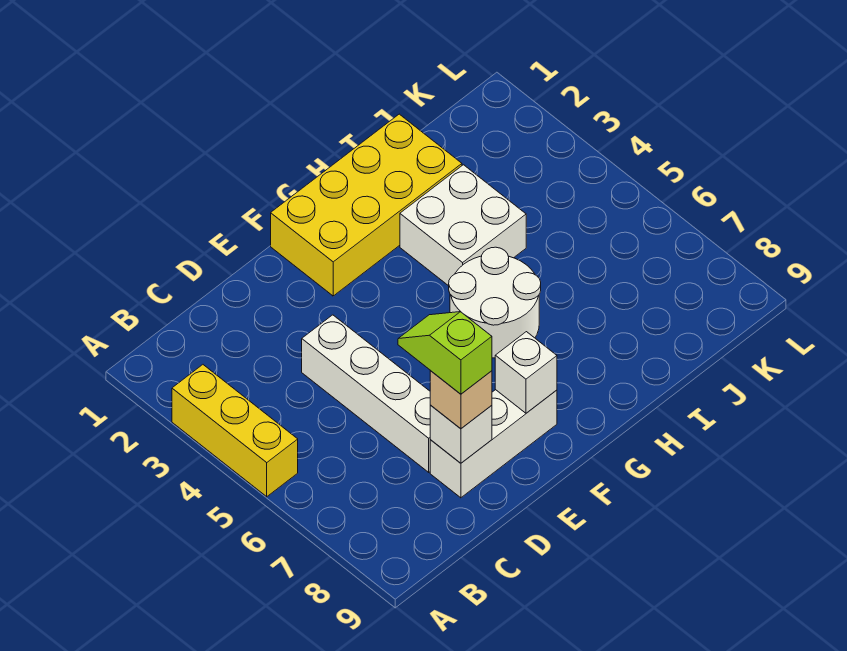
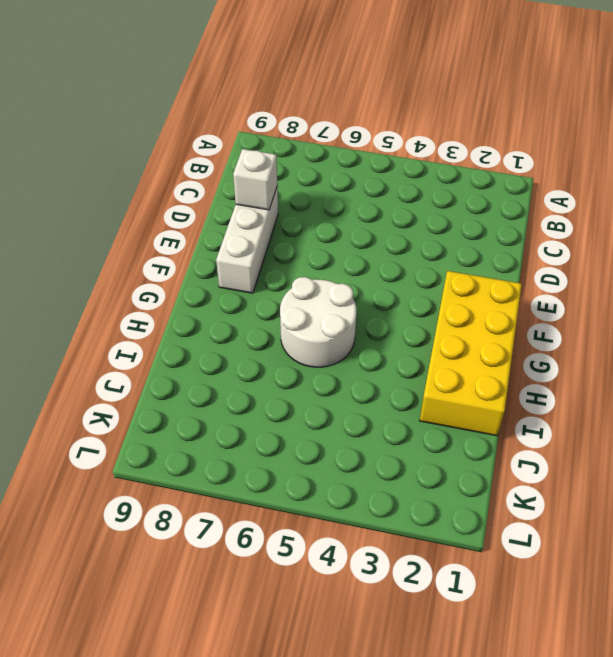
none -> yellow brick A3:A5 level 1
none -> white brick D4:D7 level 1

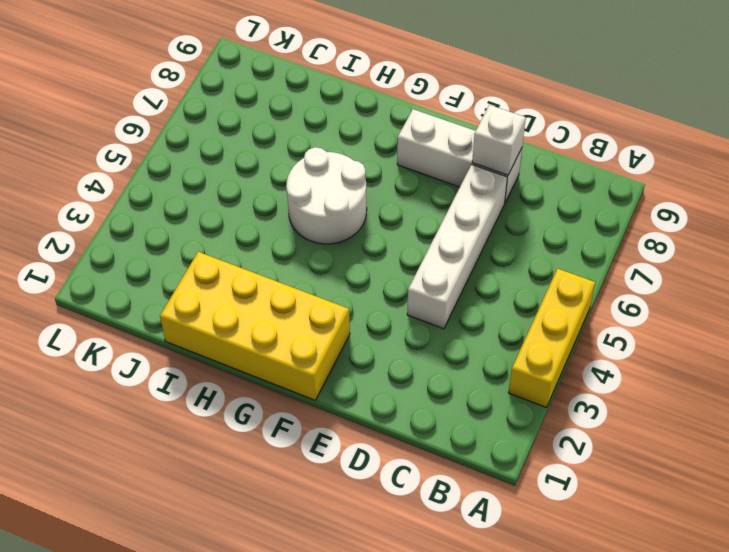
none -> white brick H3:I4 level 1
none -> white brick F8 level 2

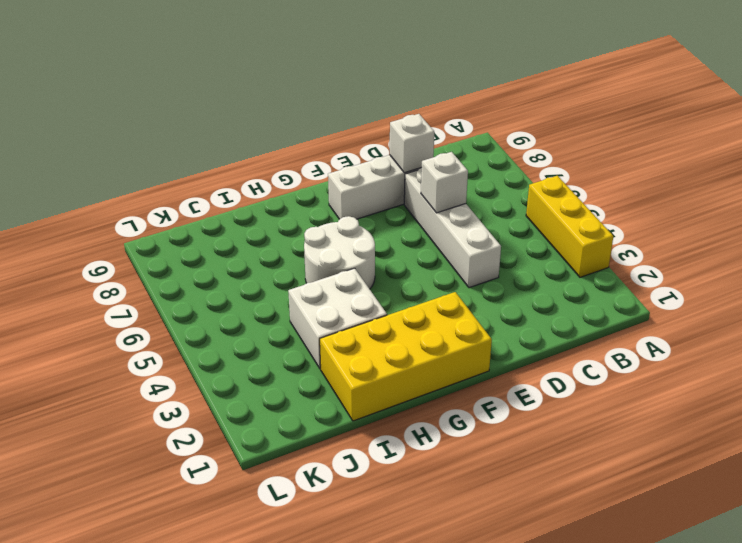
white brick D6 level 2 -> white brick F8 level 2
none -> tan brick D8 level 3
none -> lime slope D7:D8 level 4 top 8

